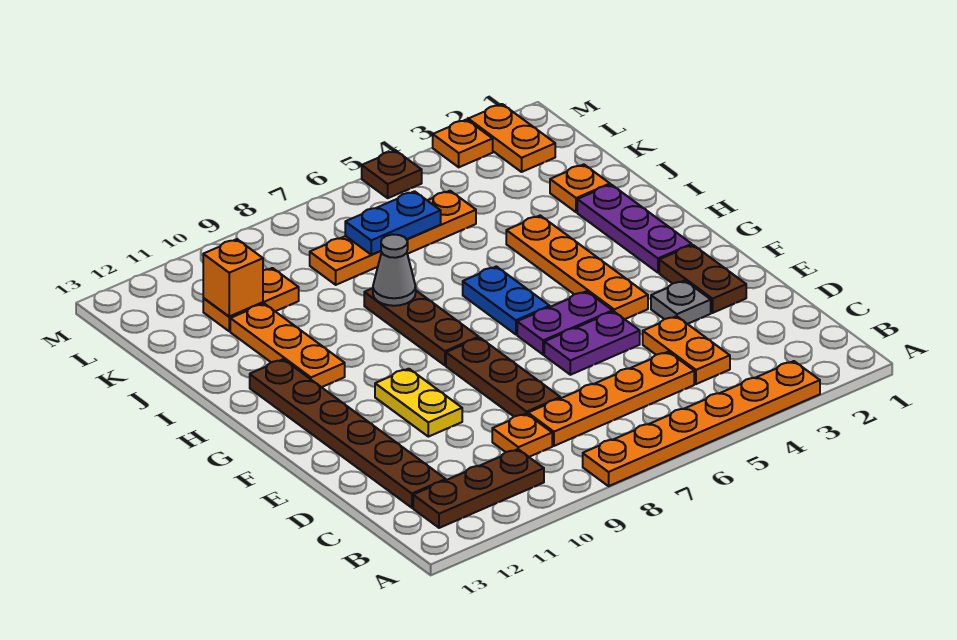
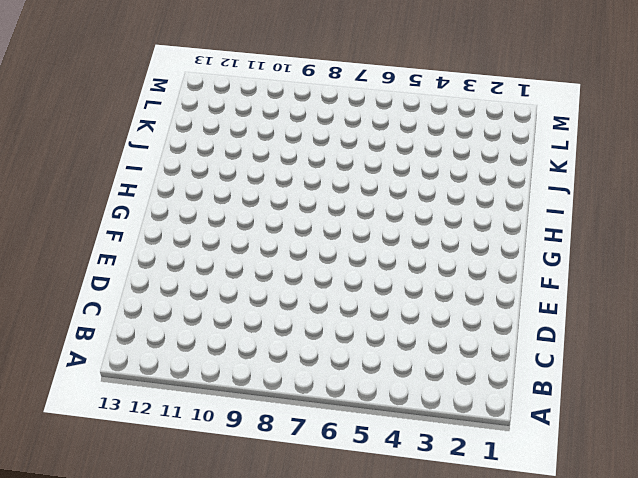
none -> orange plate A3:A8 level 1
none -> brown plate B10:B12 level 1
none -> orange plate C4:D4 level 1

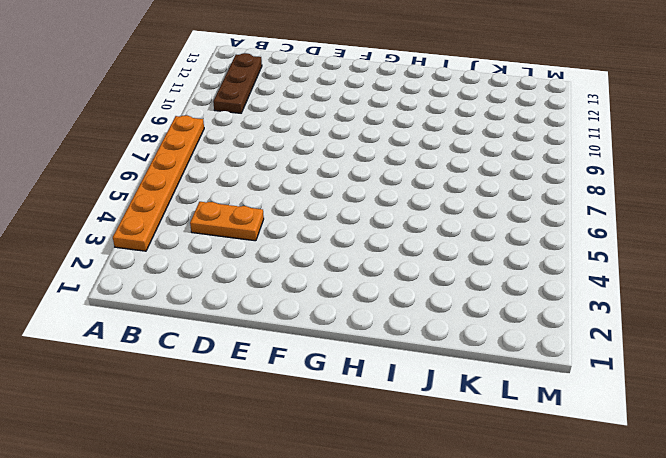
none -> orange plate C5:C8 level 1
none -> orange plate C9 level 1
none -> brown plate C12:H12 level 1

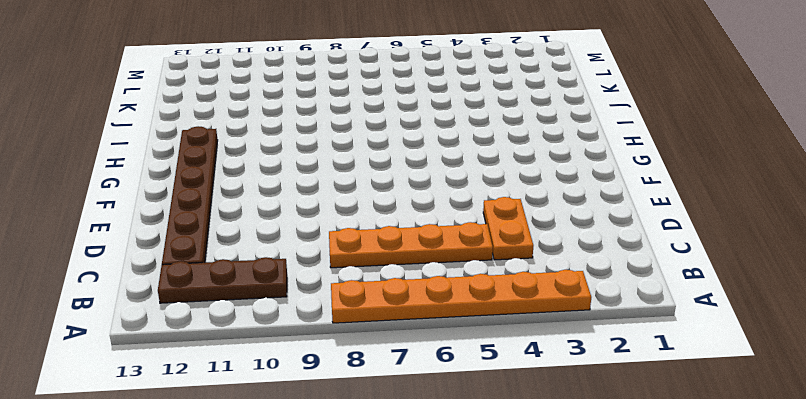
none -> orange plate C9 level 1
none -> brown plate D8:F8 level 1
none -> brown plate E2:F2 level 1

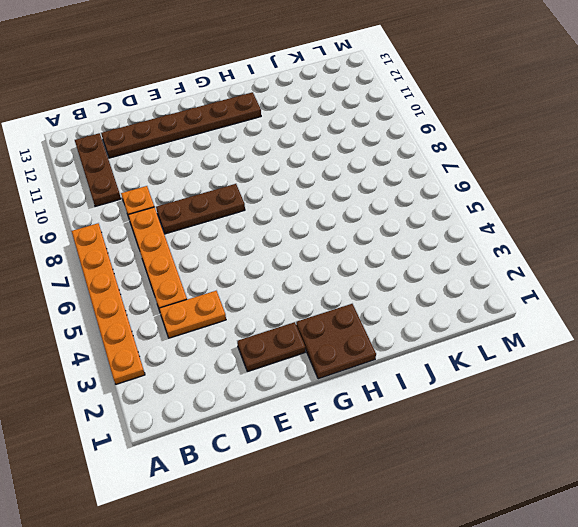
brown plate G1:H2 level 1 -> purple plate G2:I2 level 1
none -> grey plate E3 level 1
none -> purple plate E5:E6 level 1
none -> yellow plate E10:F10 level 1

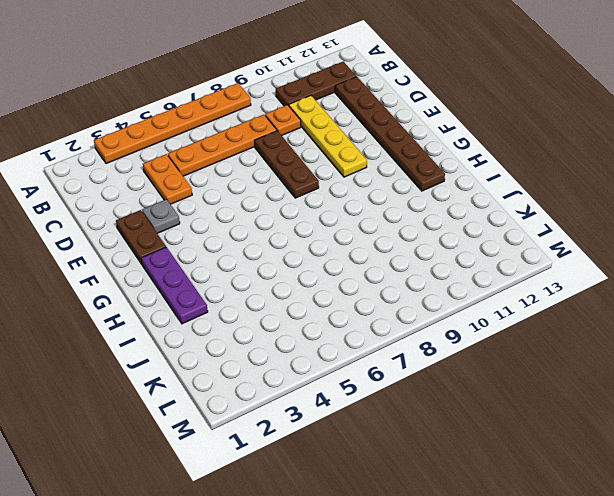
yellow plate C10:F10 level 1 -> yellow plate E10:F10 level 1
none -> purple plate E5:E6 level 1
none -> orange plate F4:I4 level 1
none -> purple plate F5:F6 level 1

